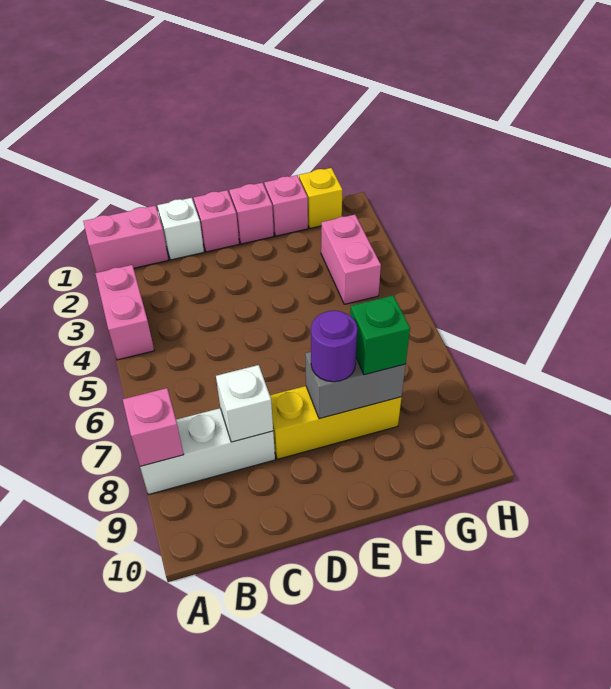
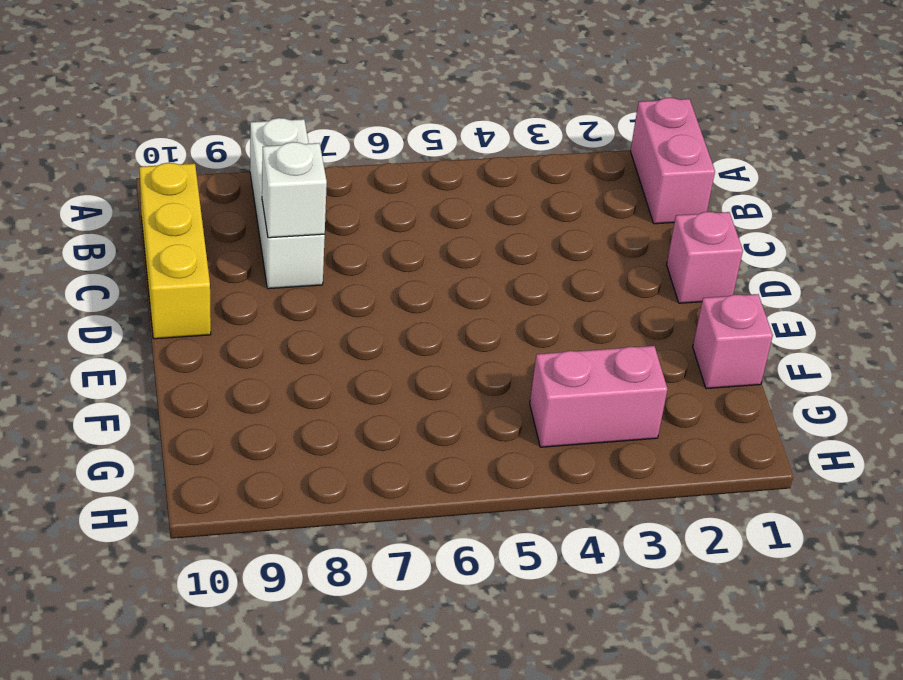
yellow brick B10:D10 level 1 -> yellow brick D8:F8 level 1
none -> pink brick A3:A4 level 1
none -> white brick C1 level 1
none -> pink brick E1 level 1

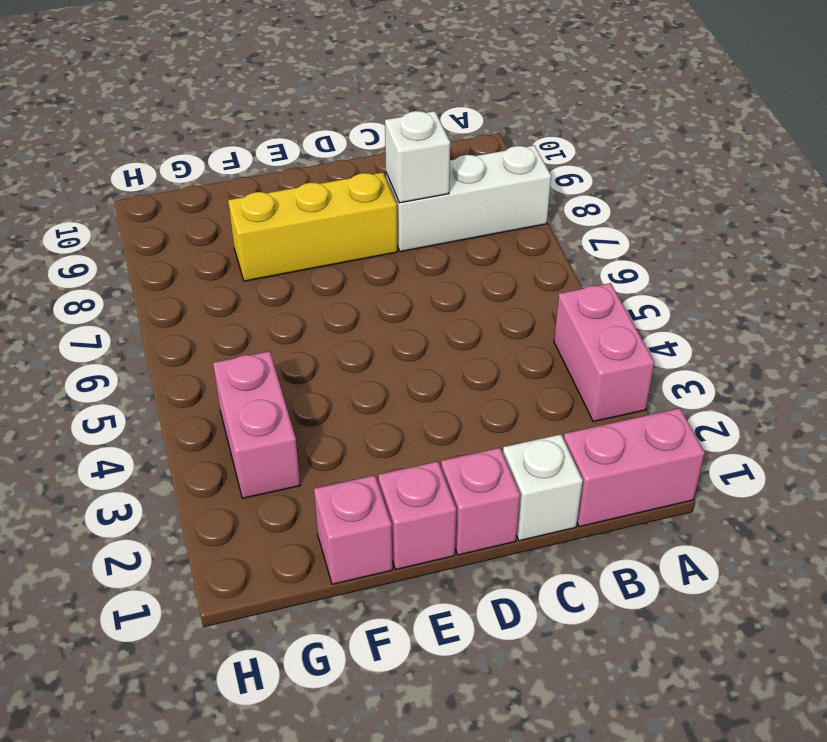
none -> yellow brick G1 level 1
none -> pink brick A8 level 2
none -> grey brick E8:F8 level 2

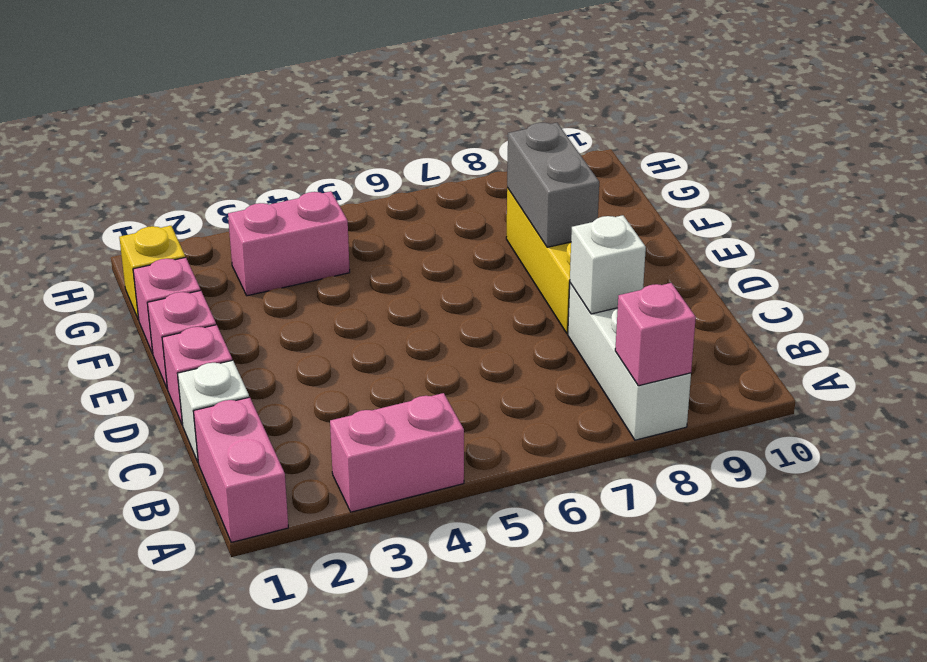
none -> purple round brick E8 level 3
none -> green brick F8 level 3

